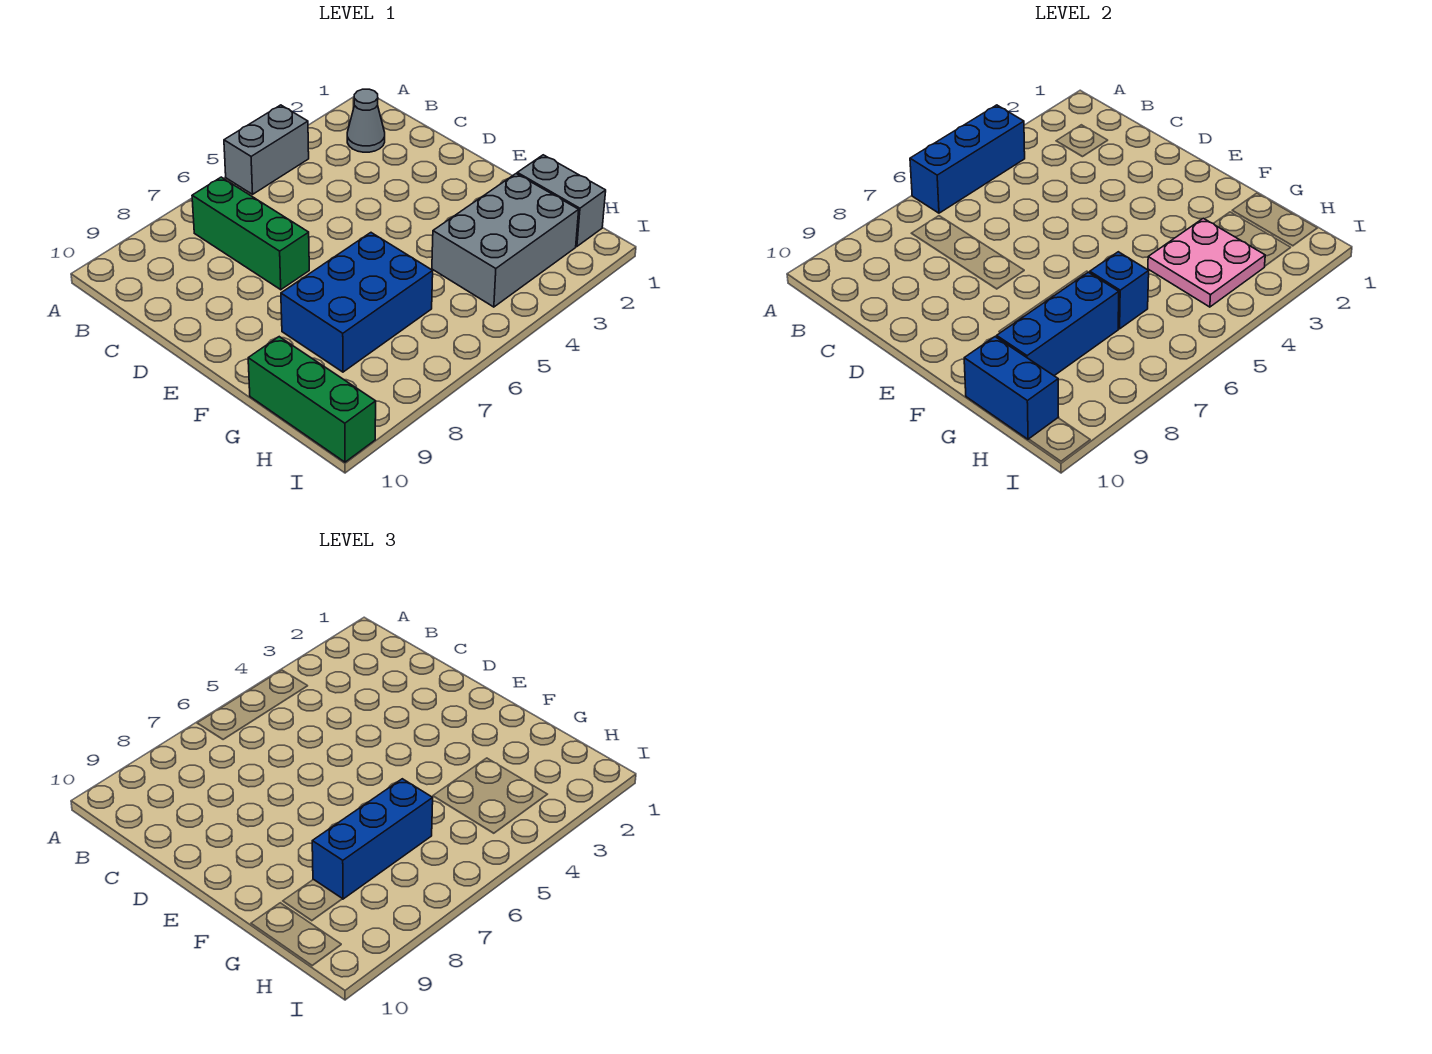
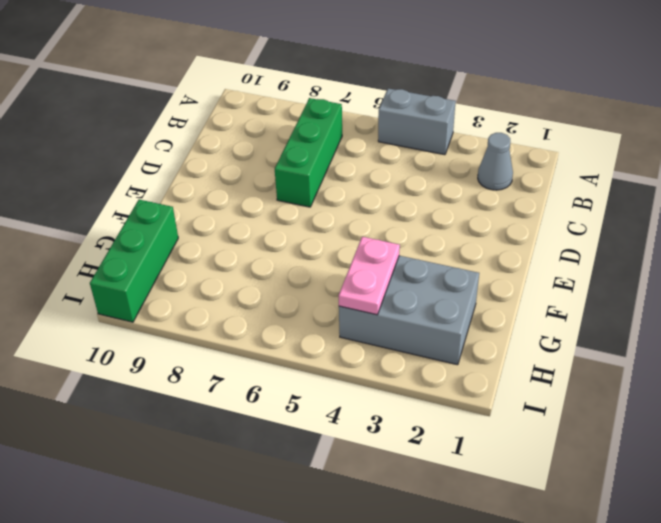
pink plate G4:H4 level 2 -> pink plate G3:H4 level 2
none -> blue brick F6:G8 level 1
none -> grey brick G1:H1 level 1
none -> blue brick A4:A6 level 2

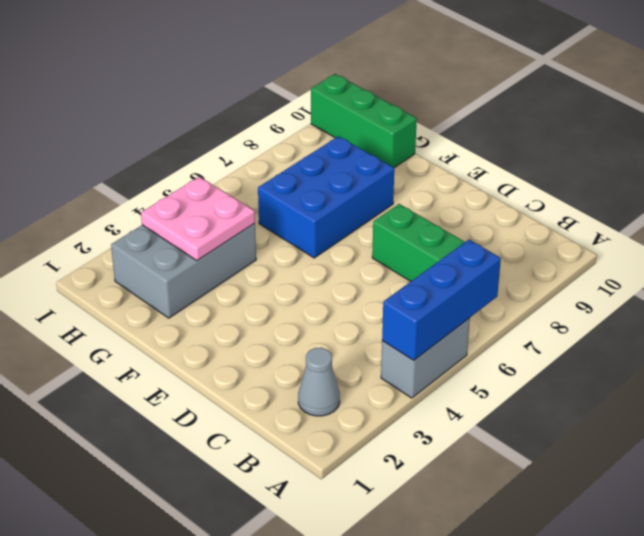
none -> grey brick G1:H1 level 1
none -> blue brick G6 level 2
none -> blue brick G7:G9 level 2

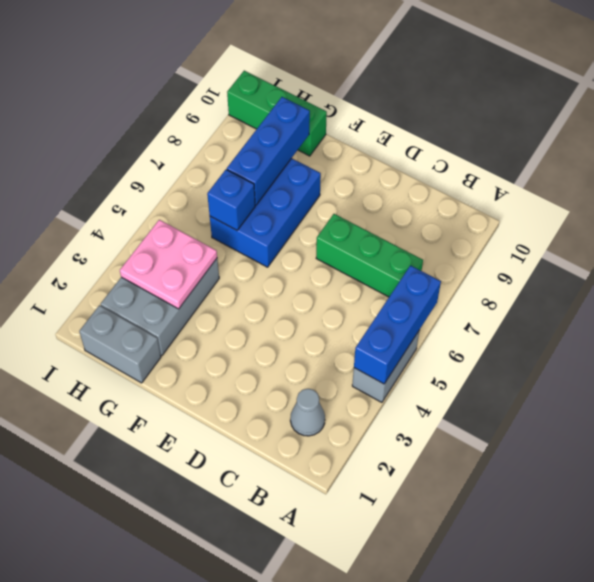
none -> blue brick G10:H10 level 2
none -> blue brick G6:G8 level 3

